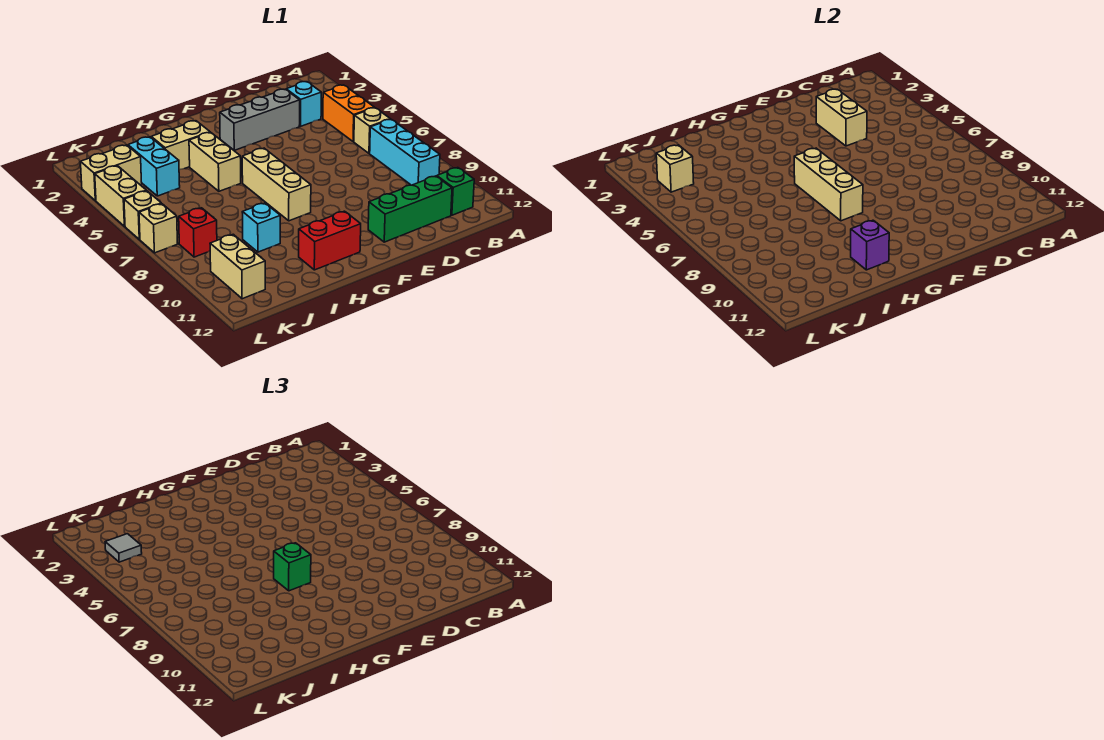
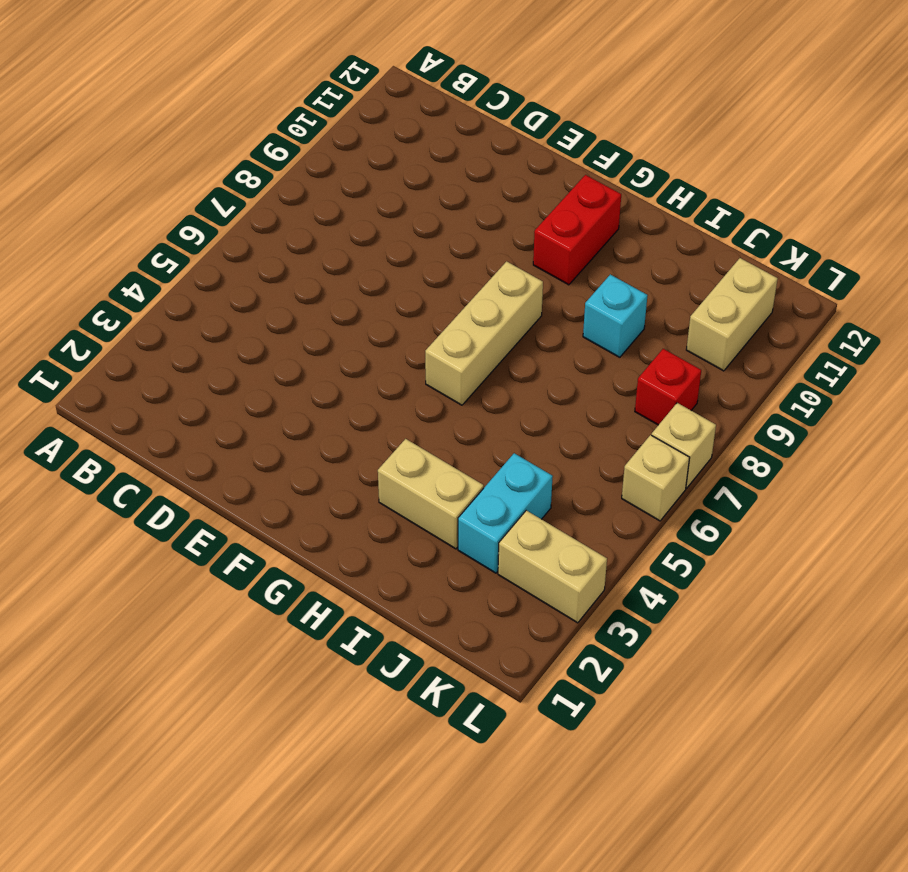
red brick G10:G11 level 1 -> red brick G11:H11 level 1
none -> orange brick B4:B5 level 1
none -> tan brick B6 level 1
none -> cyan brick B7:B9 level 1

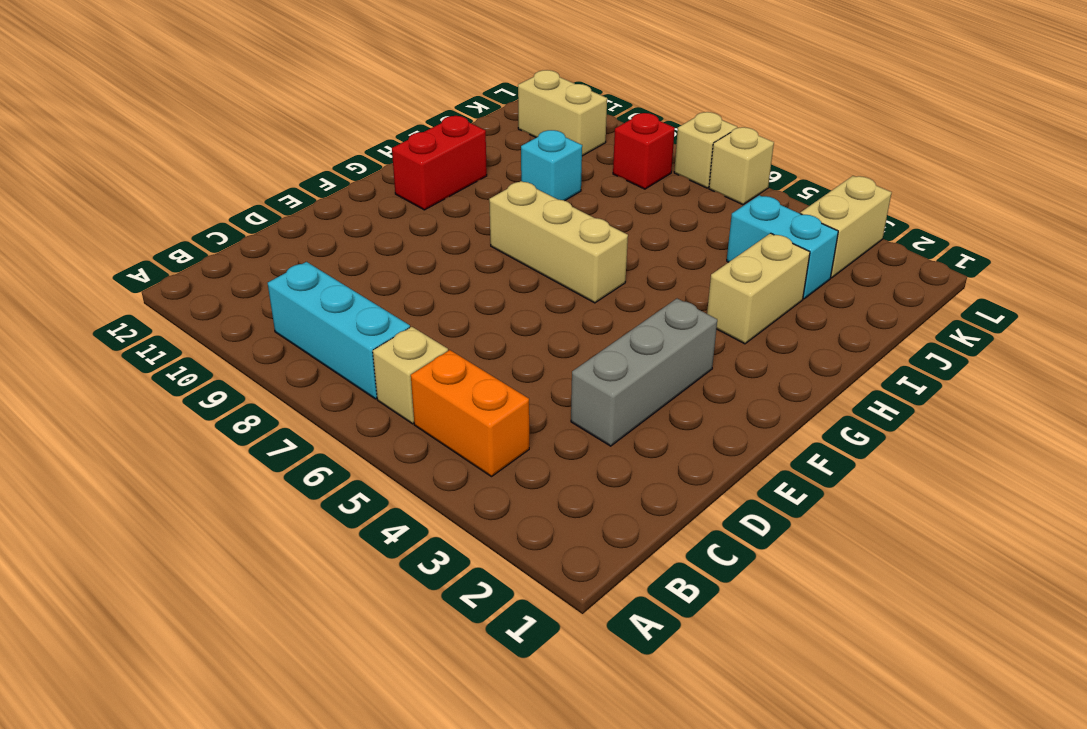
none -> green brick B11 level 1
none -> cyan brick C3 level 1
none -> green brick C11:E11 level 1

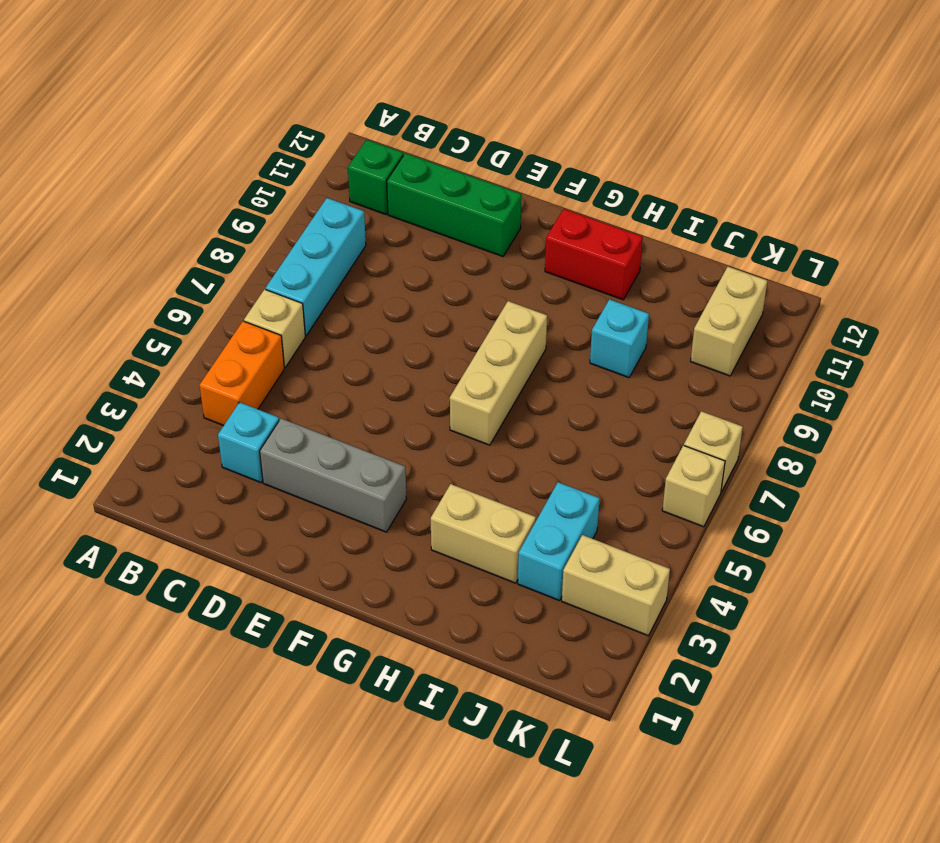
none -> tan brick H4:H5 level 1
none -> red brick K8 level 1
none -> tan brick L4:L5 level 1

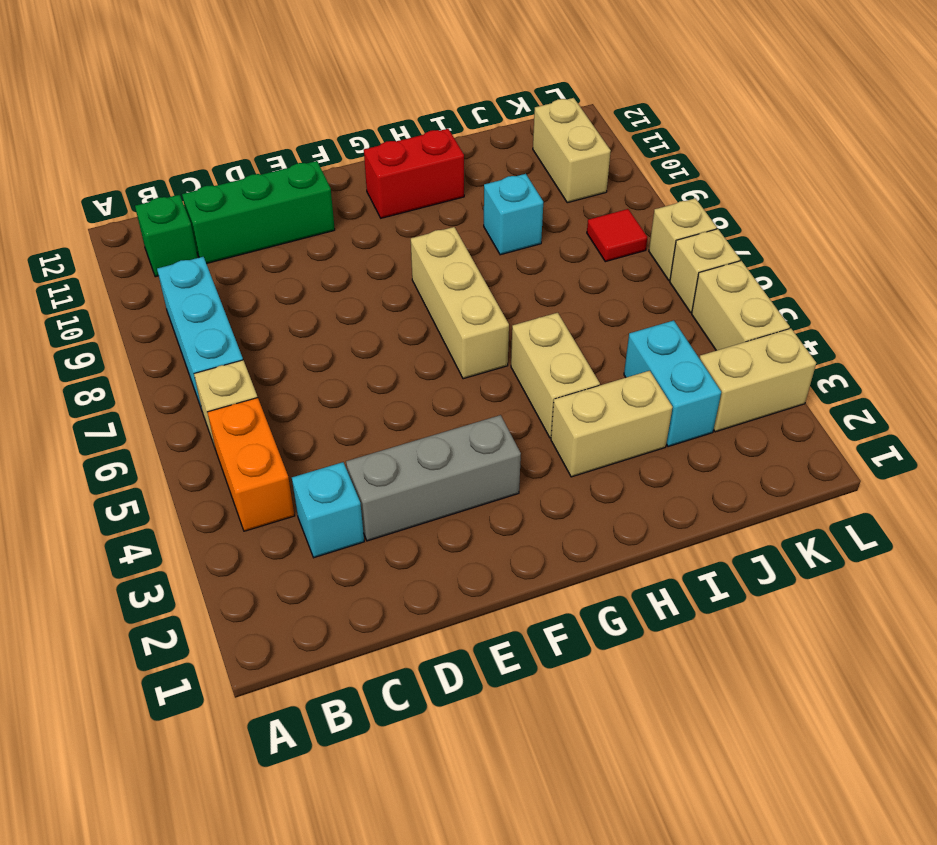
red tile K8 level 1 -> red brick K8 level 1
none -> tan brick D3:D4 level 2
none -> tan brick G6:G8 level 2
none -> purple brick H11 level 2

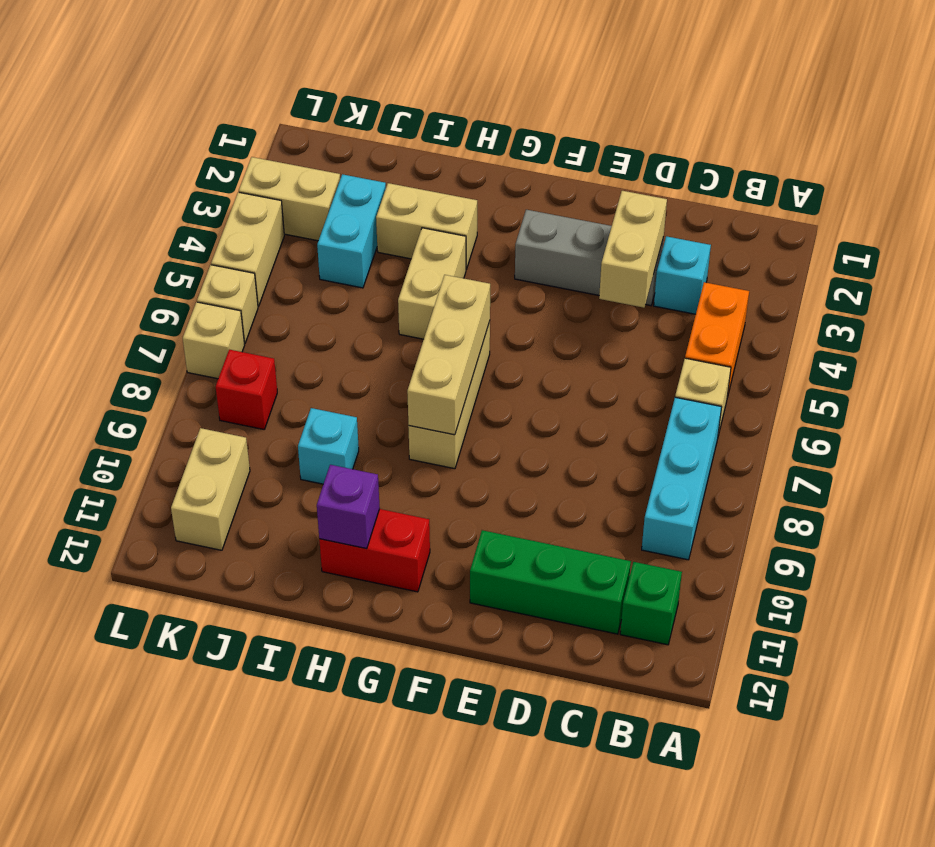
none -> tan brick K3 level 2
none -> green brick G8 level 3
none -> grey tile K3 level 3

